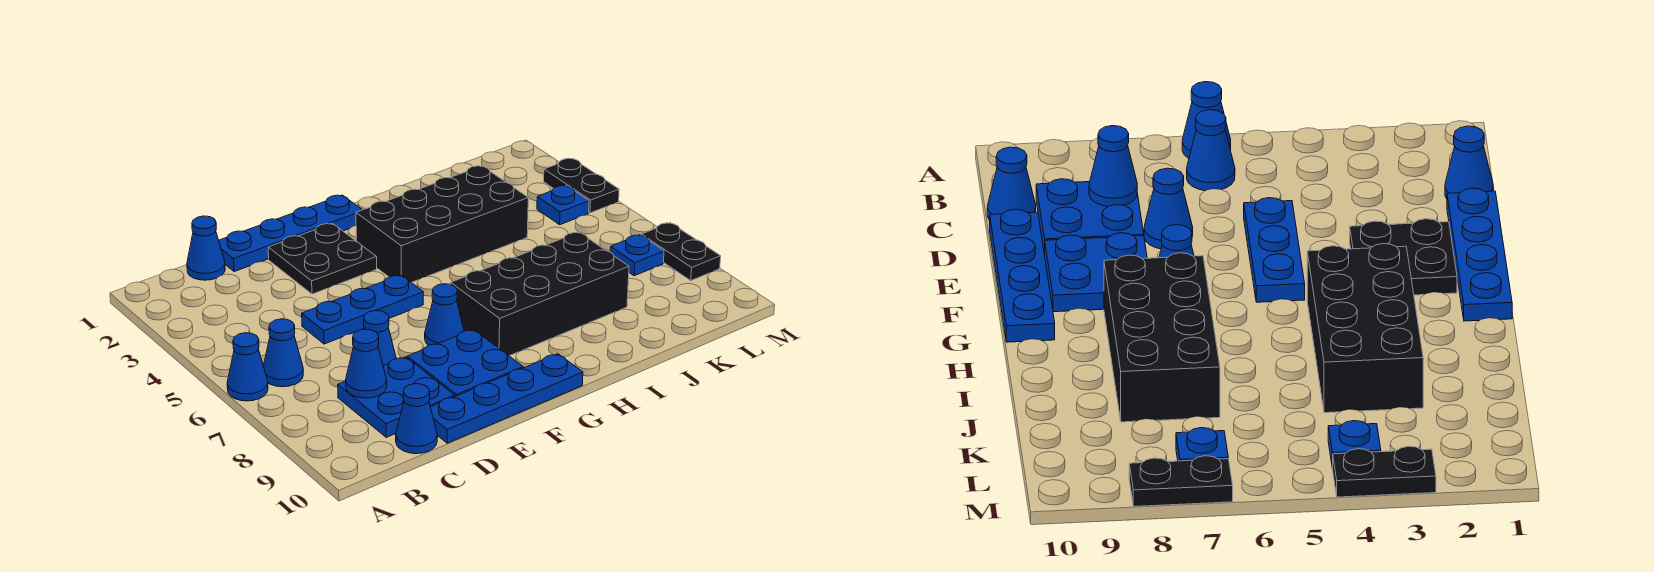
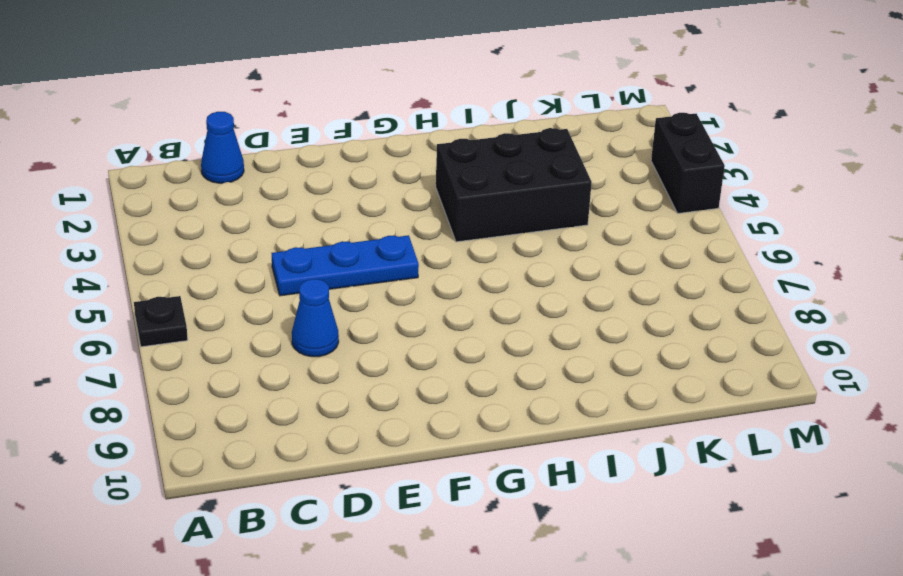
black plate A6 level 1 -> blue cone A6 level 1
black brick H3:J4 level 1 -> black brick G3:J4 level 1
black brick M3:M4 level 1 -> black plate M3:M4 level 1
none -> blue cone B6 level 1
none -> blue plate C8:D9 level 1
none -> blue cone C10 level 1

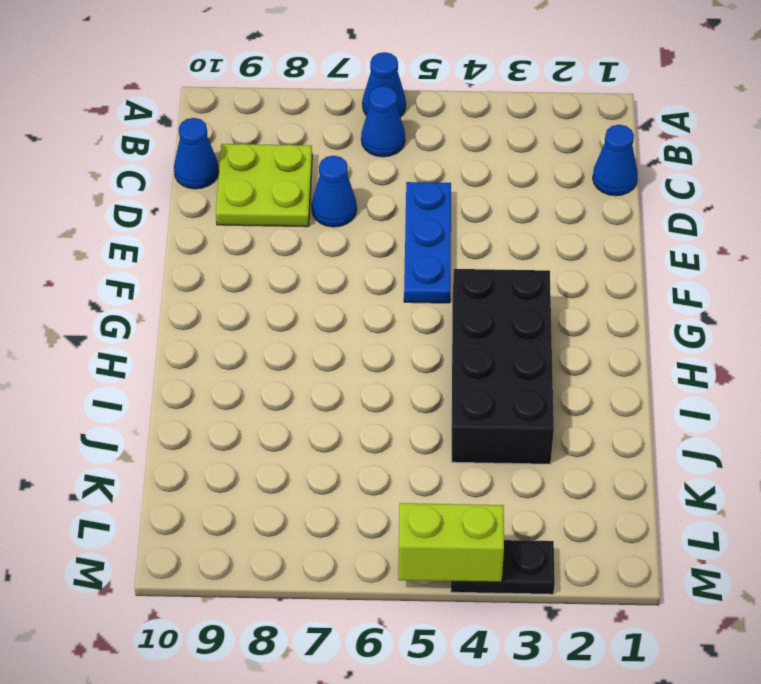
lime plate C8:D9 level 1 -> blue plate C8:D9 level 1
lime brick M4:M5 level 2 -> none
none -> blue plate D1:G1 level 1
none -> blue plate D10:G10 level 1
none -> black plate E2:F3 level 1

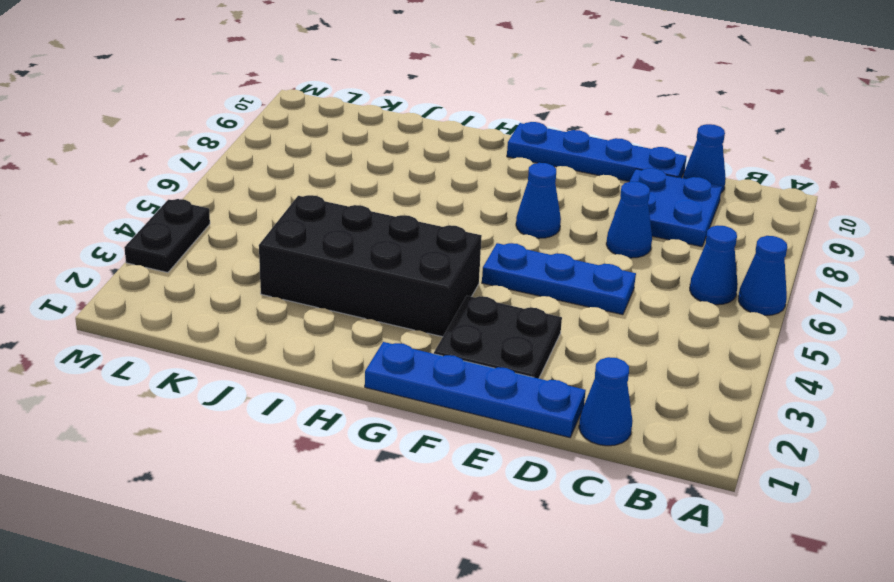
none -> blue plate E8:F9 level 1
none -> black brick G7:J8 level 1
none -> blue plate L4 level 1

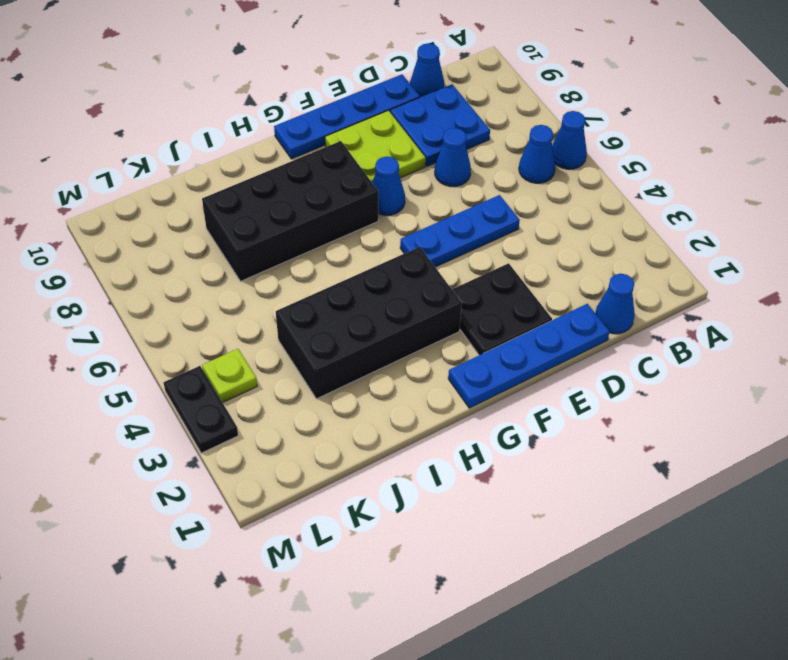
lime plate E8:F9 level 1 -> blue plate E8:F9 level 1
lime plate L4 level 1 -> blue plate L4 level 1
none -> blue plate L7 level 1
none -> black plate M7:M8 level 1
none -> blue cone C8 level 2

